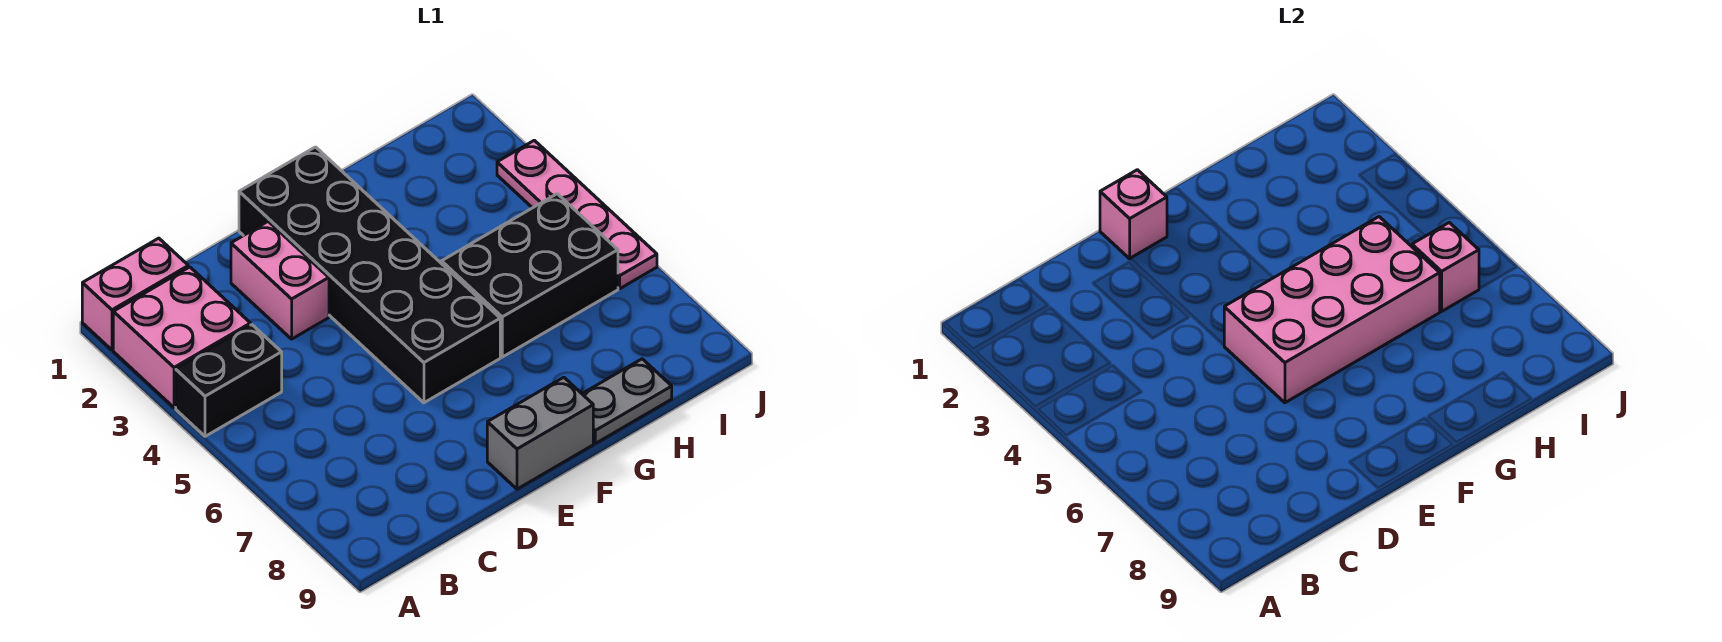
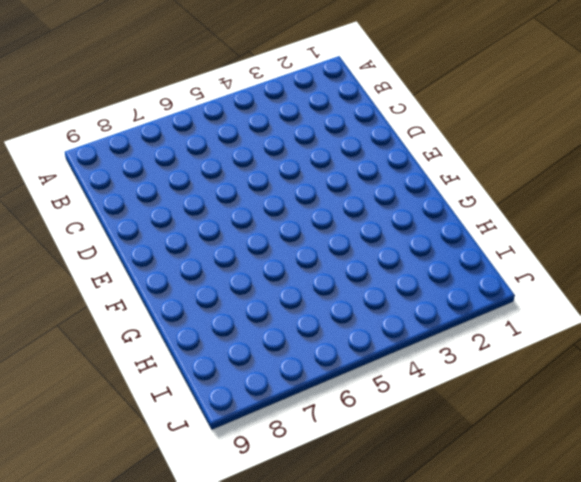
none -> pink brick A1:B1 level 1
none -> pink brick A2:B3 level 1
none -> black brick A4:B4 level 1

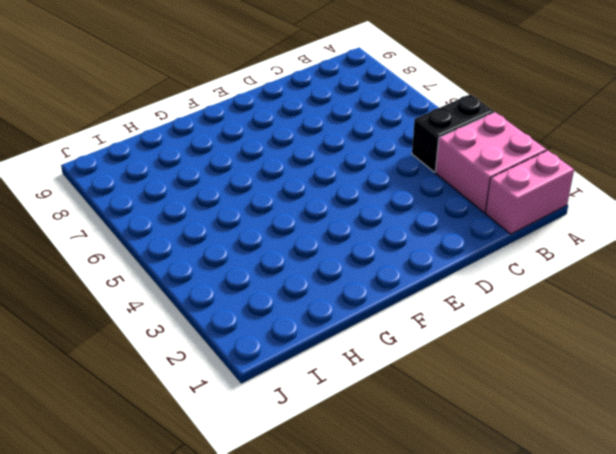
none -> pink brick D2:D3 level 1
none -> black brick E1:F6 level 1
none -> grey brick E9:F9 level 1

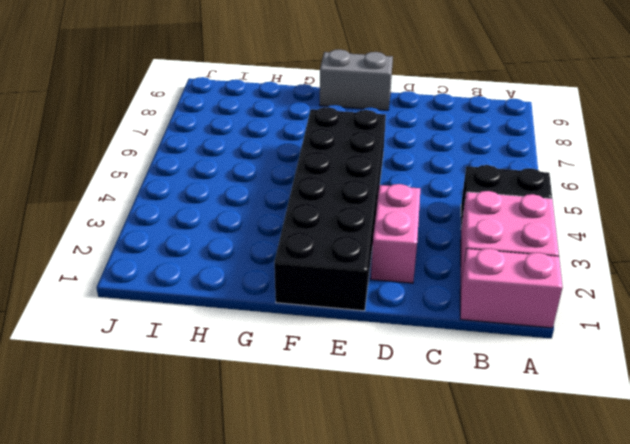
none -> black brick G5:I6 level 1
none -> grey plate G9:H9 level 1
none -> pink plate J3:J6 level 1

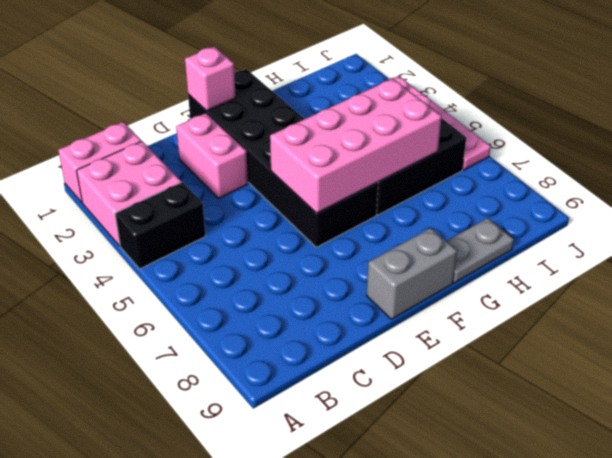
none -> pink brick I6 level 2

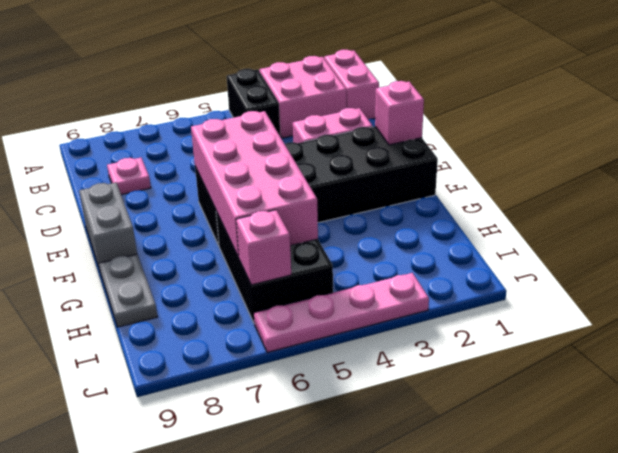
pink plate C8 level 1 -> none

